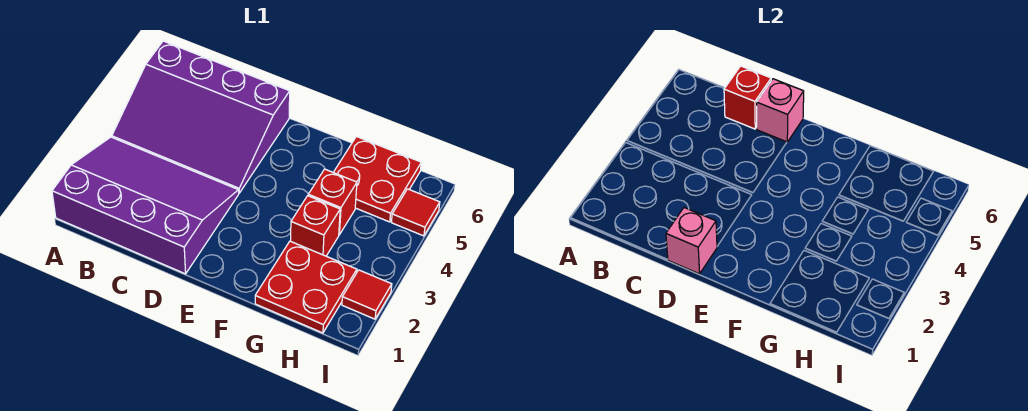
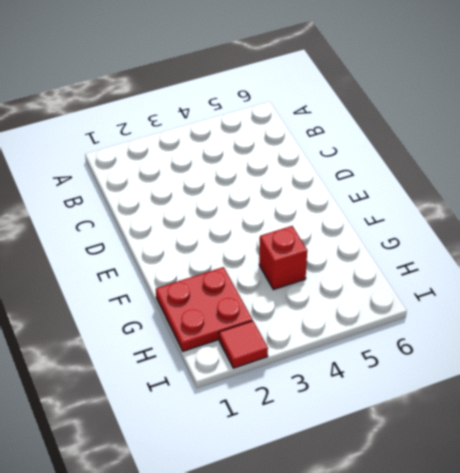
none -> purple slope A1:D3 level 1 top 1
none -> purple slope A4:D6 level 1 top 6

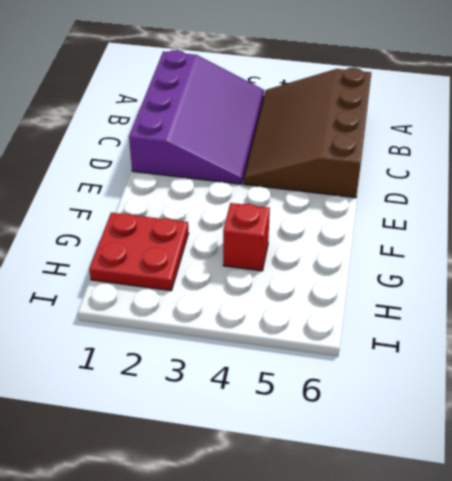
brown slope A4:D6 level 1 top 6 -> purple slope A4:D6 level 1 top 6
none -> red brick G3 level 1
none -> red plate G5:H6 level 1

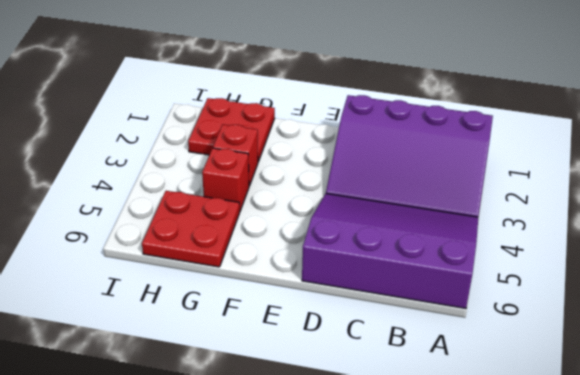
none -> red tile I2 level 1
none -> red tile I5 level 1

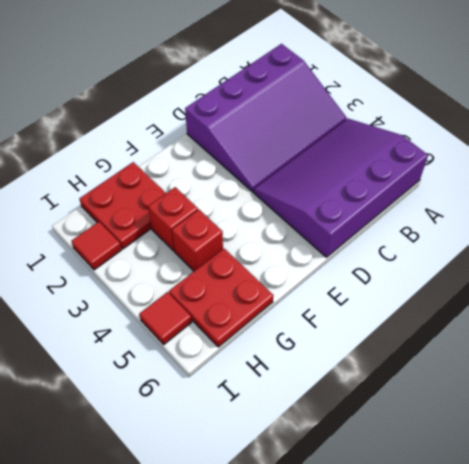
none -> red brick C6 level 2
none -> pink brick D1 level 2

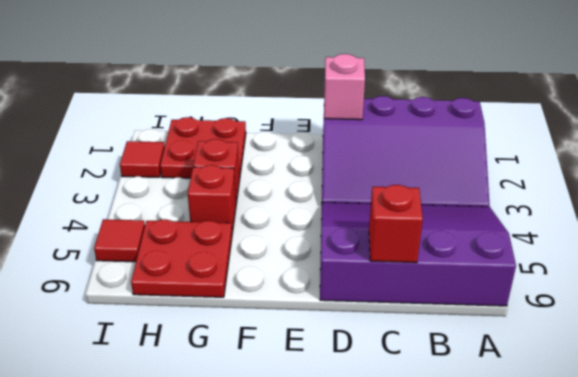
none -> pink brick D6 level 2

